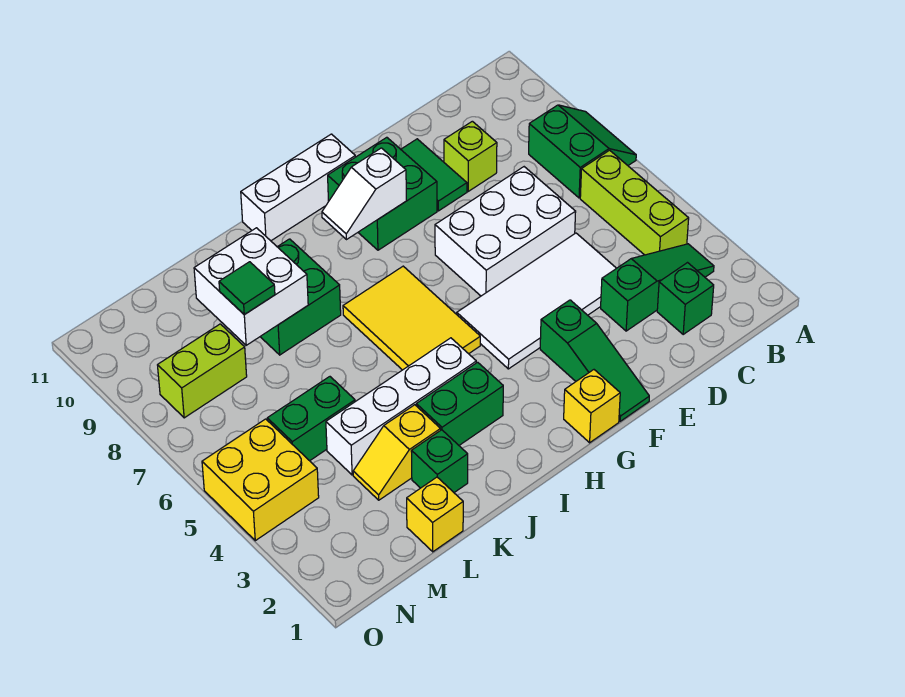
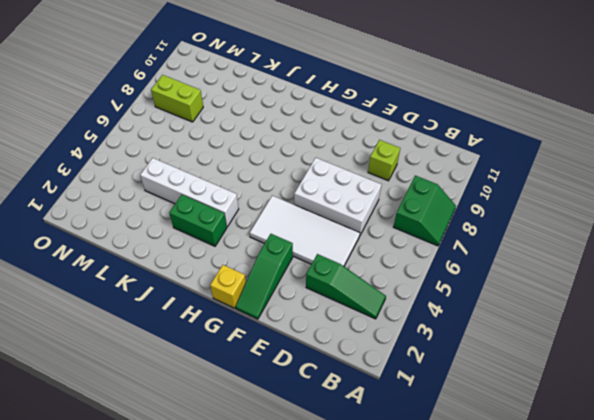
none -> lime brick B4:B6 level 1
none -> green brick C2 level 1
none -> green tile E9:E10 level 1

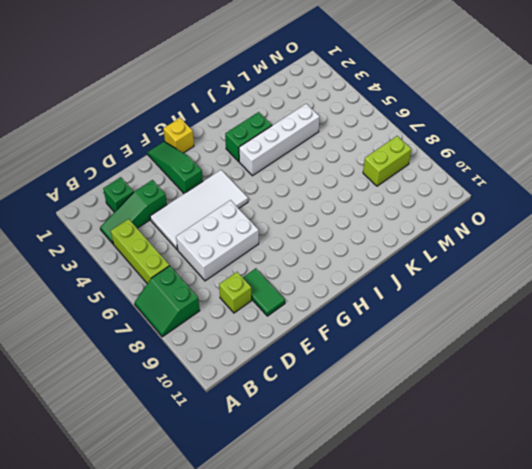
none -> green brick F9:G10 level 1
none -> white brick G11:I11 level 1
none -> yellow tile H5:I7 level 1

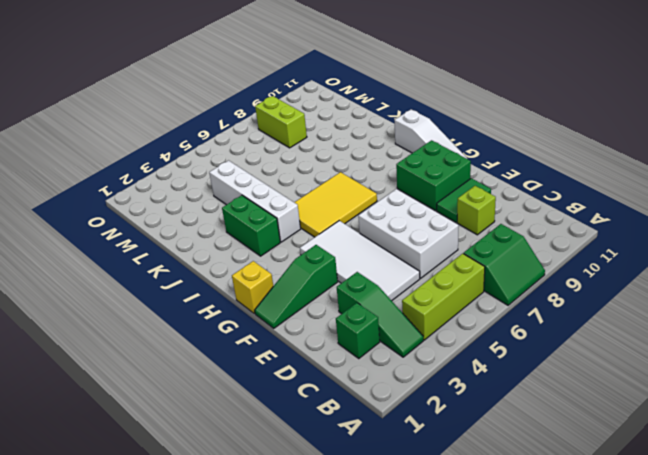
white slope G11:I11 level 1 top I -> white brick G11:I11 level 1
none -> green brick J8:K9 level 1
none -> green brick K2 level 1
none -> yellow slope K3:L3 level 1 top K

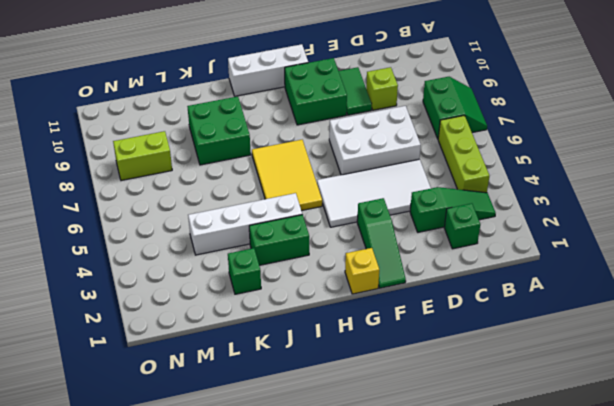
none -> yellow slope K3:L3 level 1 top K
none -> yellow brick L1 level 1
none -> green brick L5:M5 level 1

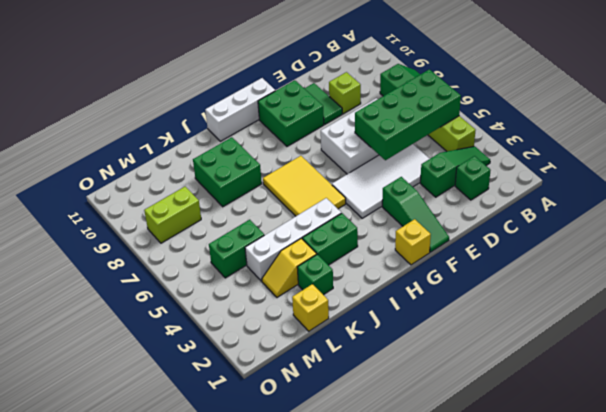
green brick B5:E6 level 2 -> none
none -> yellow brick N4:O5 level 1
none -> white slope G9:H9 level 2 top G
none -> white brick K8:L9 level 2

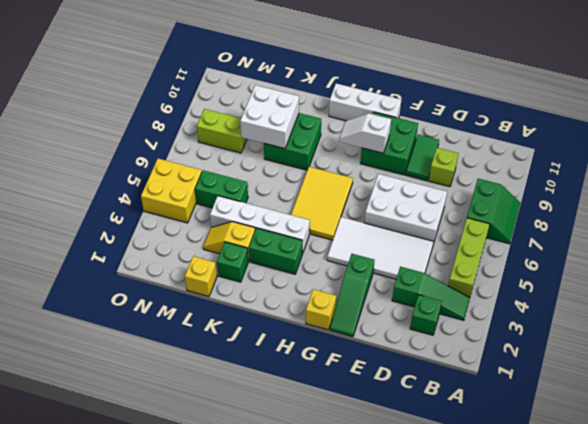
none -> green tile L8 level 3

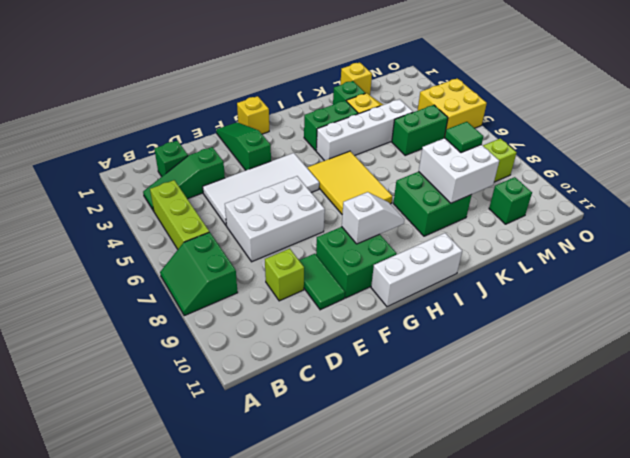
green brick M10 level 1 -> none

